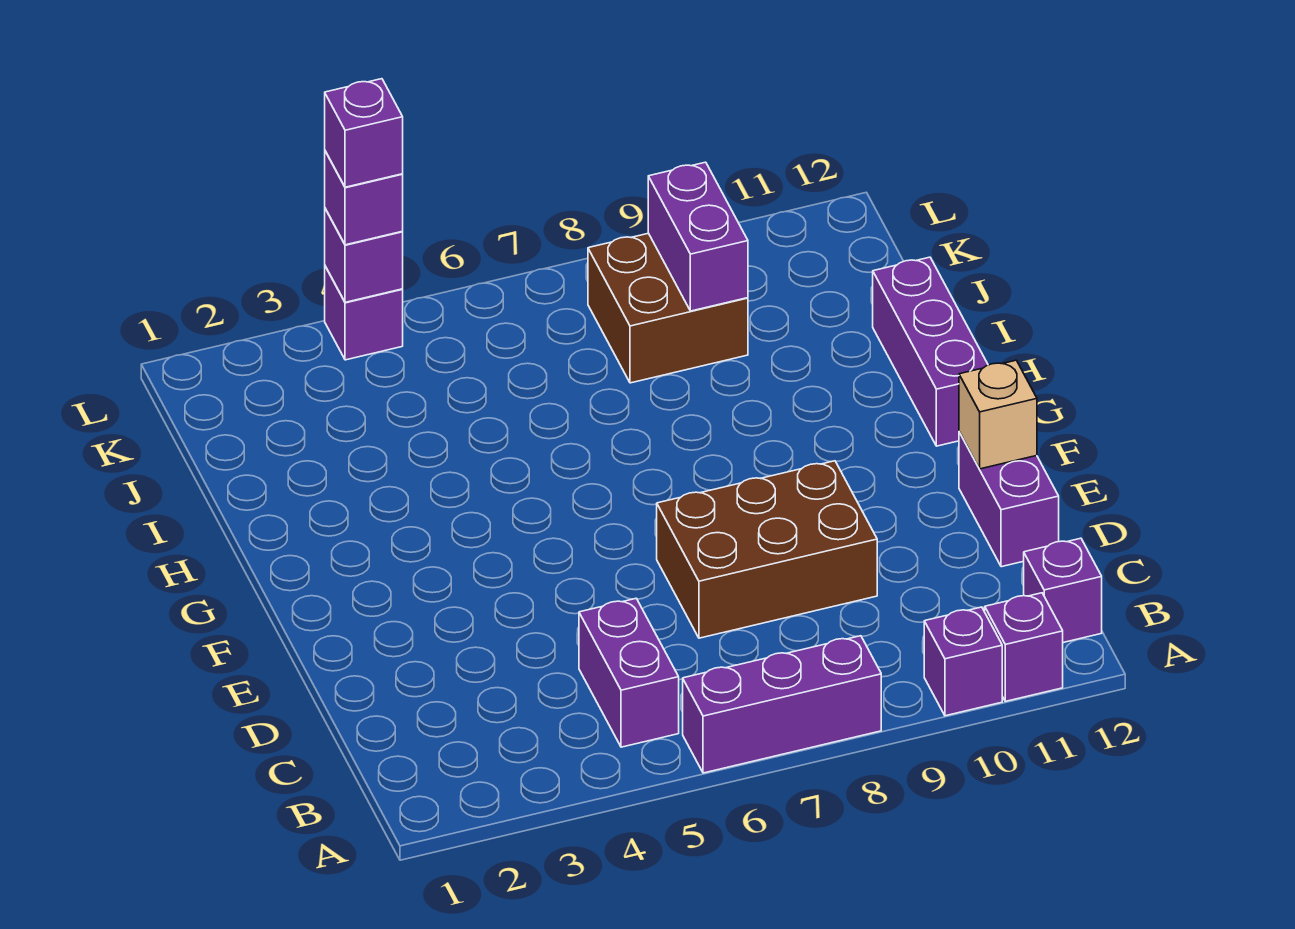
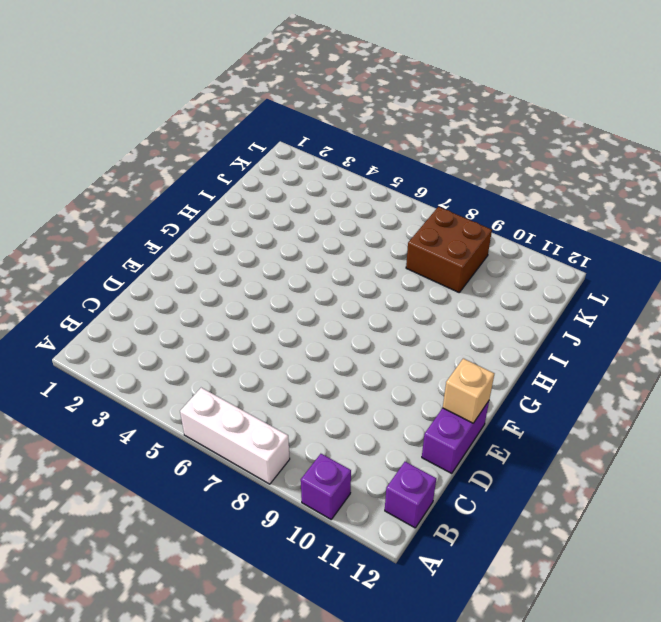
white brick A6:A8 level 1 -> purple brick A6:A8 level 1
none -> purple brick A11 level 1
none -> purple brick B5:C5 level 1
none -> brown brick D7:E9 level 1

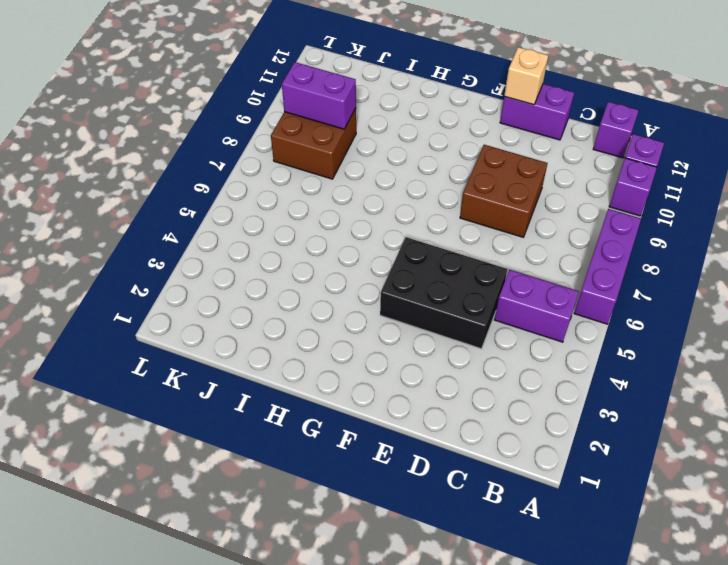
black brick D4:F5 level 1 -> none
brown brick D8:E9 level 1 -> brown brick D7:E9 level 1
none -> purple brick G12:I12 level 1
none -> purple brick L4 level 1
none -> purple brick L4 level 2

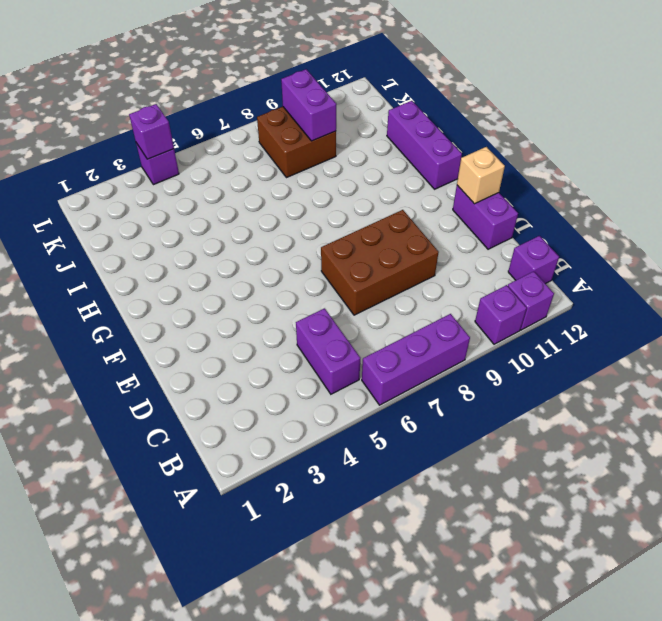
none -> purple brick L4 level 3
none -> purple brick L4 level 4

